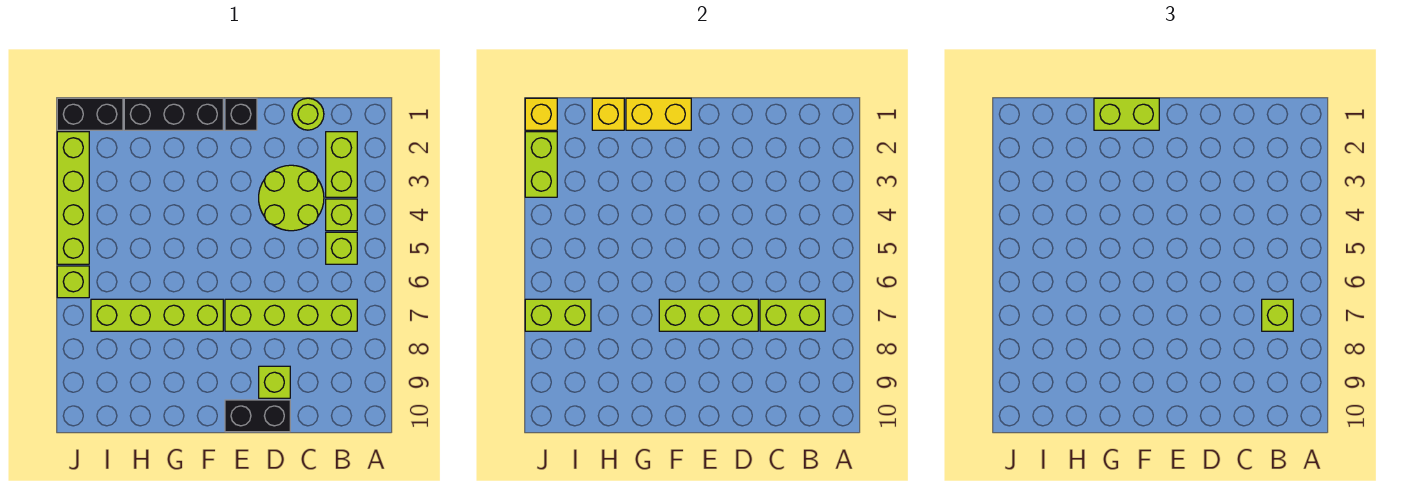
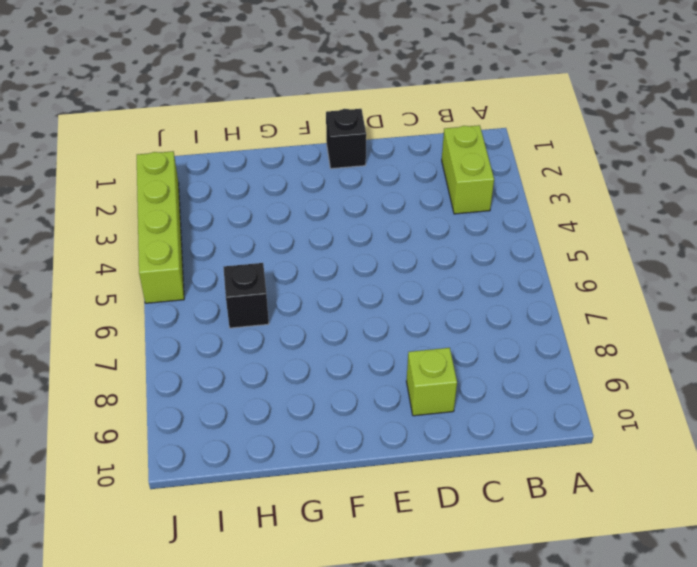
black brick H6 level 1 -> none
none -> lime brick B4 level 1
none -> lime brick B5 level 1
none -> lime brick B7:E7 level 1

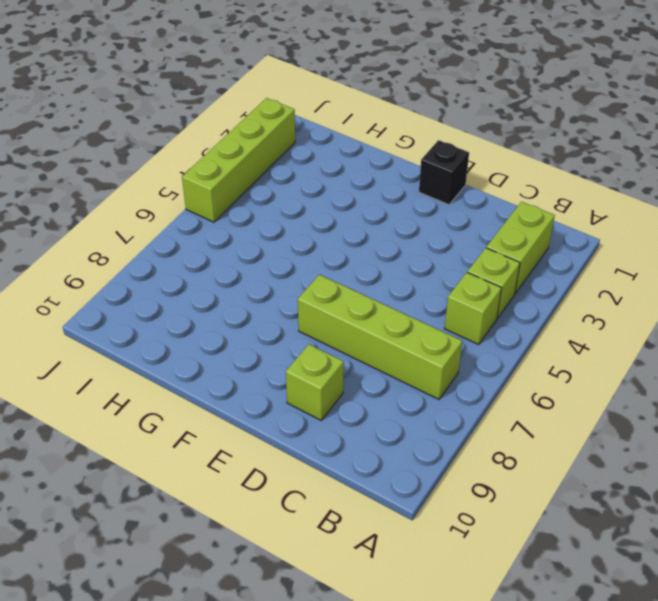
none -> lime round brick C1 level 1
none -> lime round brick C3:D4 level 1
none -> black brick D10:E10 level 1

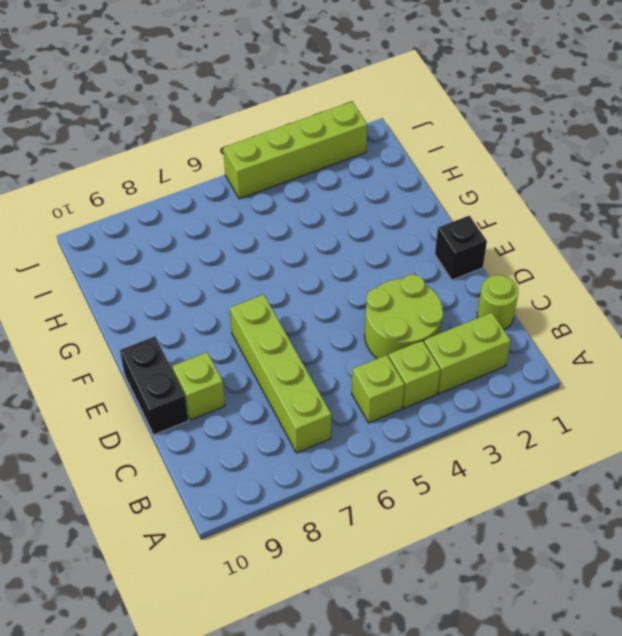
none -> black brick F1:H1 level 1
none -> lime brick F7:I7 level 1
none -> black brick I1:J1 level 1

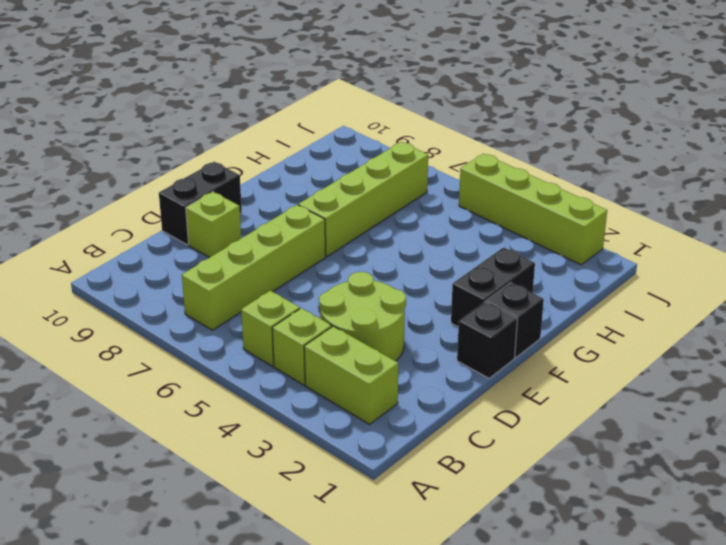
black brick F1 level 1 -> black brick F1:H1 level 1
black brick F2:G2 level 1 -> black brick I1:J1 level 1
none -> lime round brick C1 level 1
none -> lime brick J6 level 1
none -> lime brick B7:C7 level 2

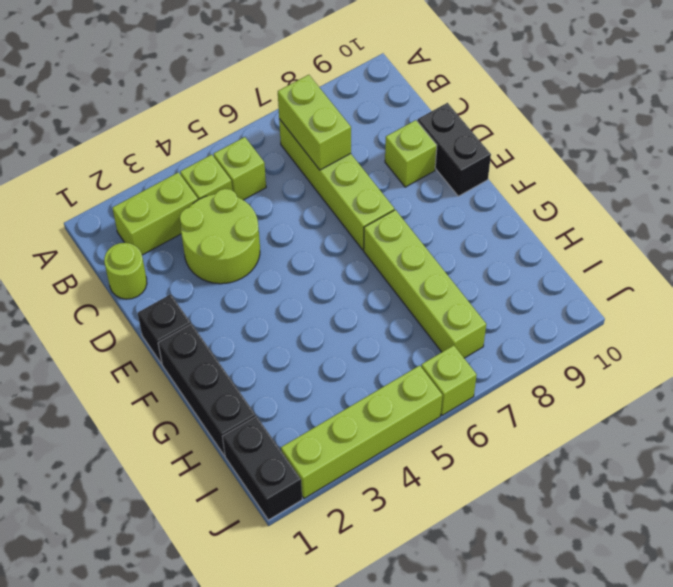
none -> lime brick D7:F7 level 2
none -> yellow brick F1:G1 level 2
none -> yellow brick H1 level 2

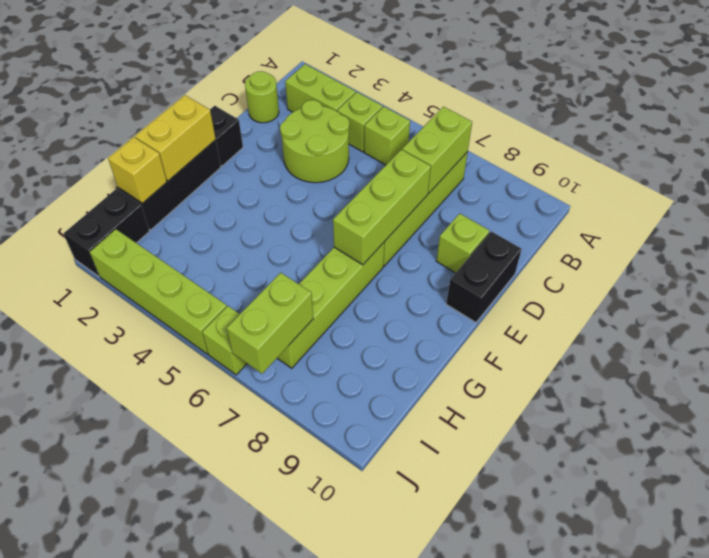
none -> yellow brick J1 level 2
none -> lime brick J2:J3 level 2
none -> lime brick B7 level 3

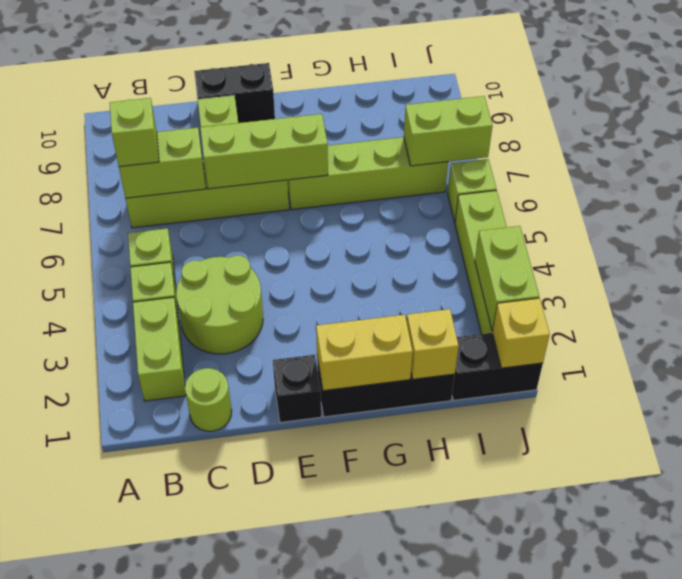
none -> lime brick F1:G1 level 3

